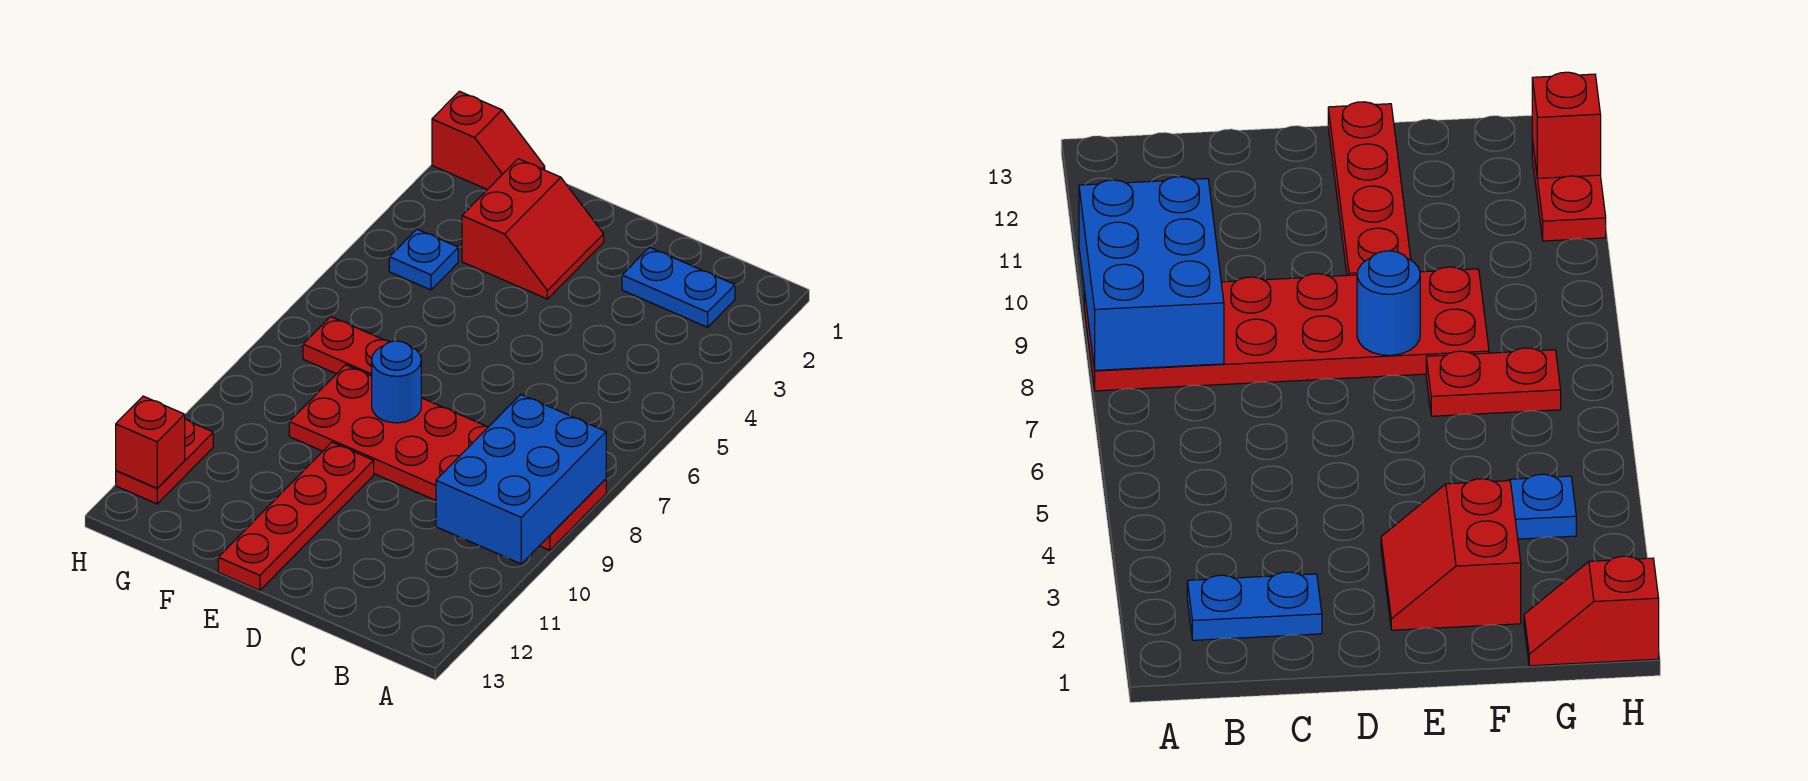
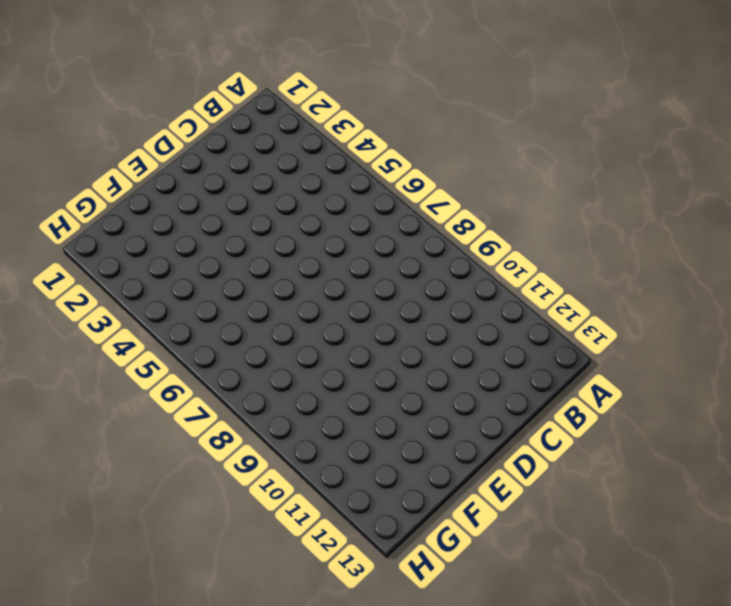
none -> red plate A8:F9 level 1
none -> blue plate B2:C2 level 1

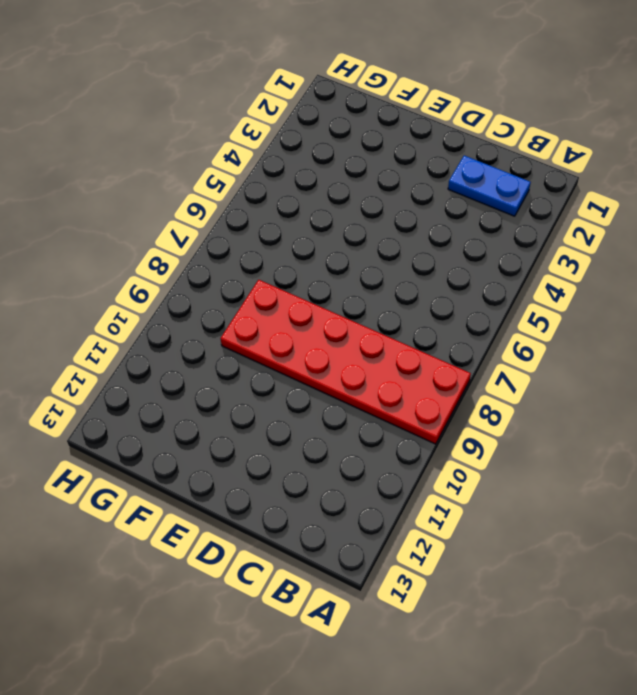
none -> red slope E2:F3 level 1 top F
none -> red plate E10:E13 level 1

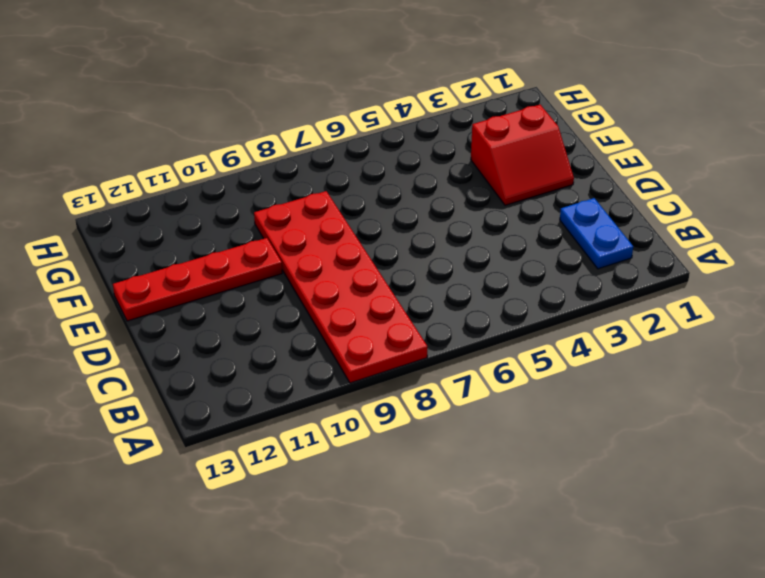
none -> red plate F7:G7 level 1
none -> red slope G1:H1 level 1 top H

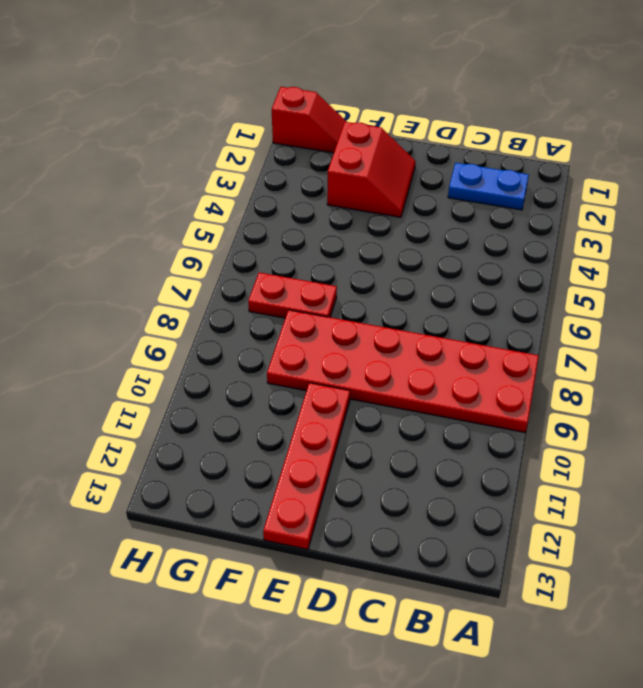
none -> blue plate G4 level 1
none -> red plate H11:H12 level 1

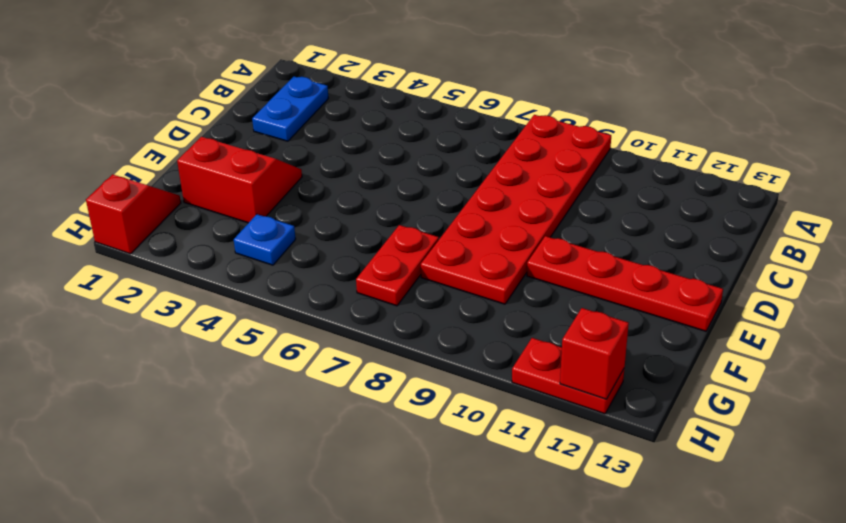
none -> blue brick A8:B10 level 2
none -> blue round brick E8 level 2

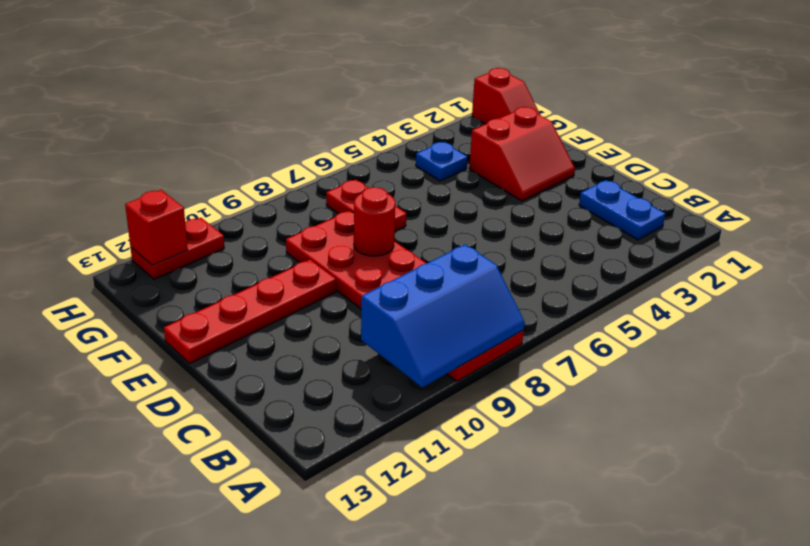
blue slope A8:B10 level 2 top B -> blue brick A8:B10 level 2
red round brick E8 level 2 -> blue round brick E8 level 2

